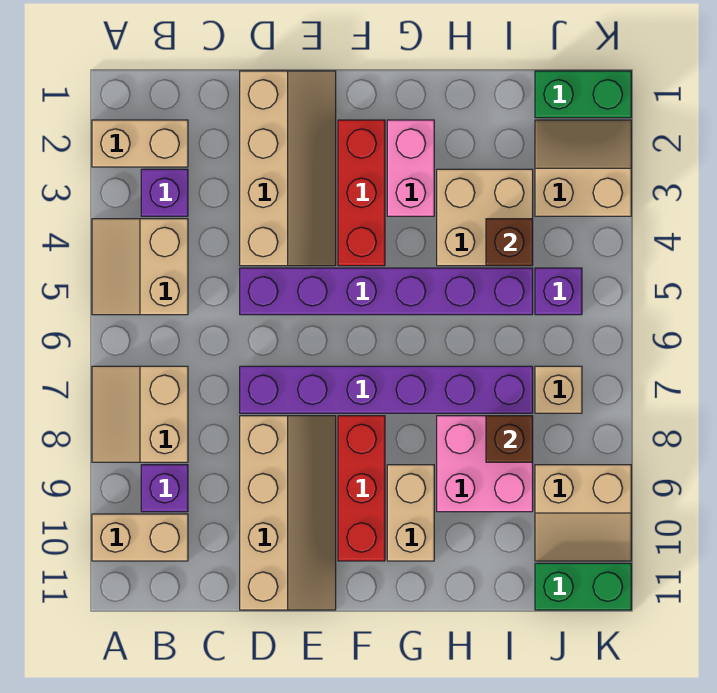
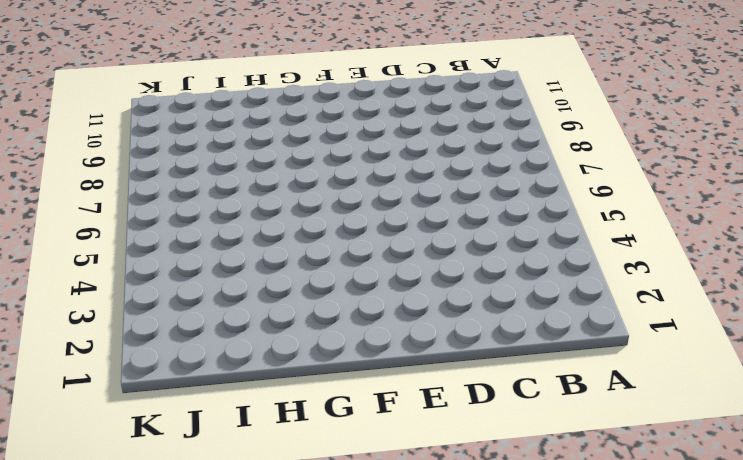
none -> tan brick A2:B2 level 1
none -> tan slope A4:B5 level 1 top B
none -> tan slope A7:B8 level 1 top B

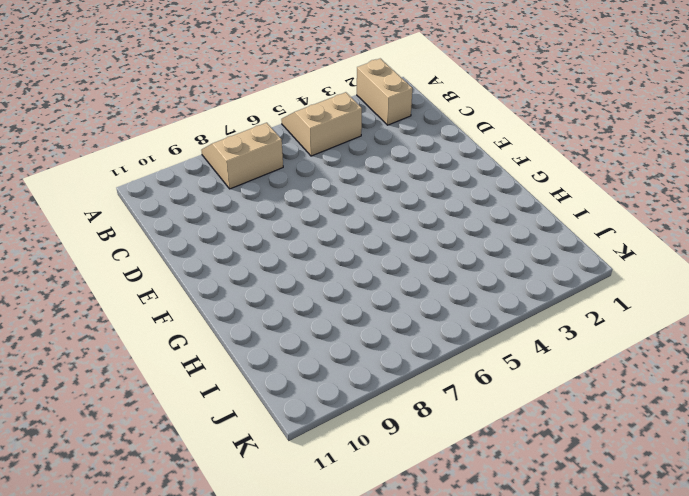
none -> tan brick A10:B10 level 1
none -> purple brick B3 level 1
none -> purple brick B9 level 1

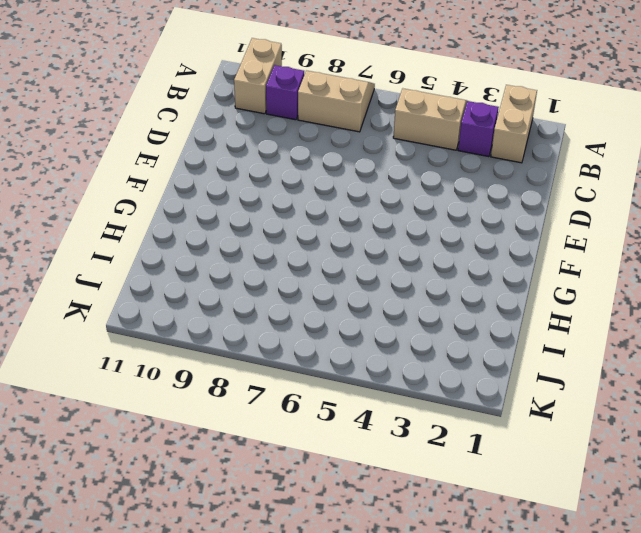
none -> tan slope D1:E4 level 1 top D
none -> purple brick D5:I5 level 1
none -> purple brick D7:I7 level 1

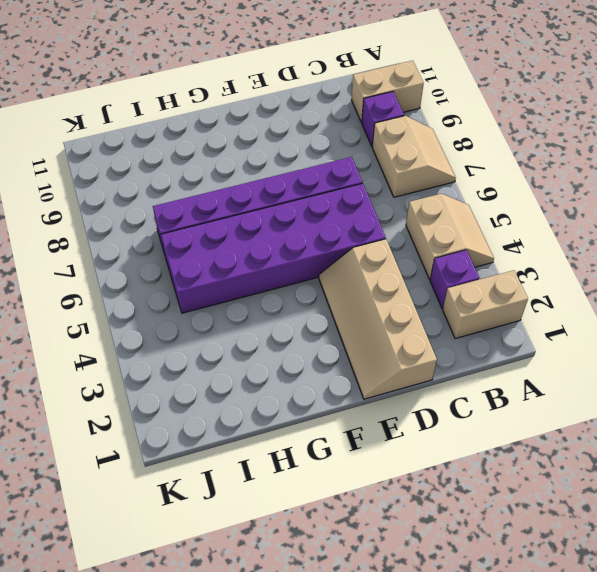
purple brick D5:I6 level 1 -> purple brick D5:I5 level 1
none -> tan slope D8:E11 level 1 top D
none -> red brick F2:F4 level 1
none -> red brick F8:F10 level 1

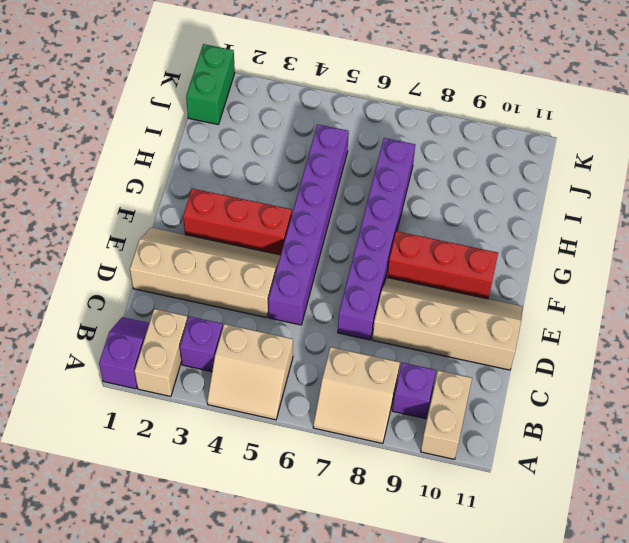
purple slope A1:B1 level 1 top A -> none
none -> pink brick G2:G3 level 1
none -> tan brick G9:G10 level 1
none -> tan brick H3:I4 level 1

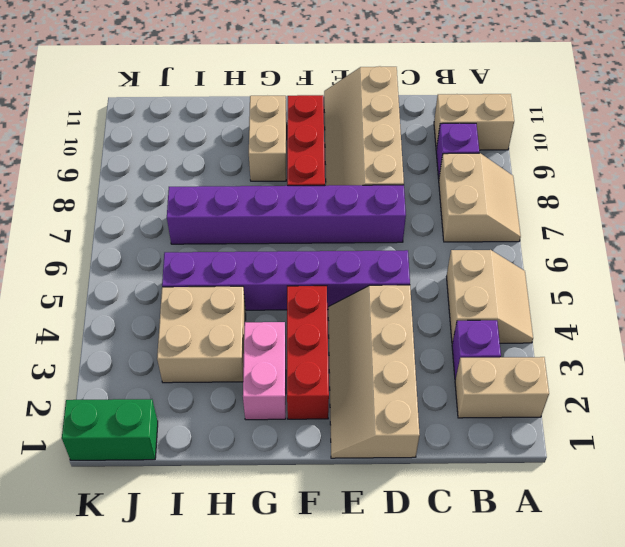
none -> pink brick H8:I9 level 1
none -> tan slope J2:K3 level 1 top 3
none -> purple brick J5 level 1

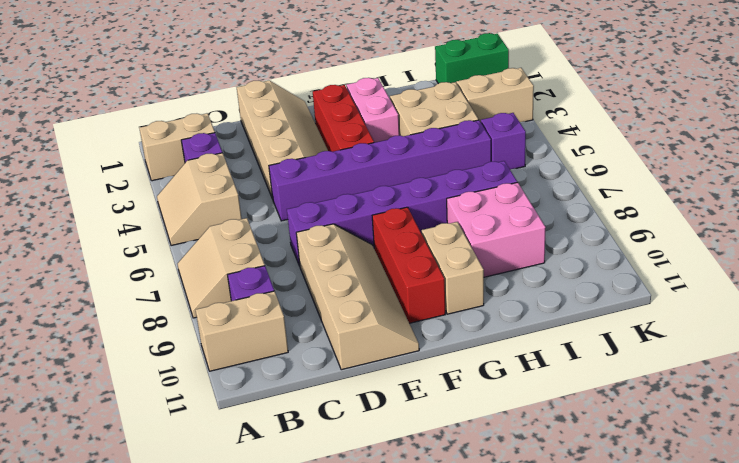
none -> tan brick J7 level 1
none -> tan slope J9:K10 level 1 top 9
none -> green brick J11:K11 level 1

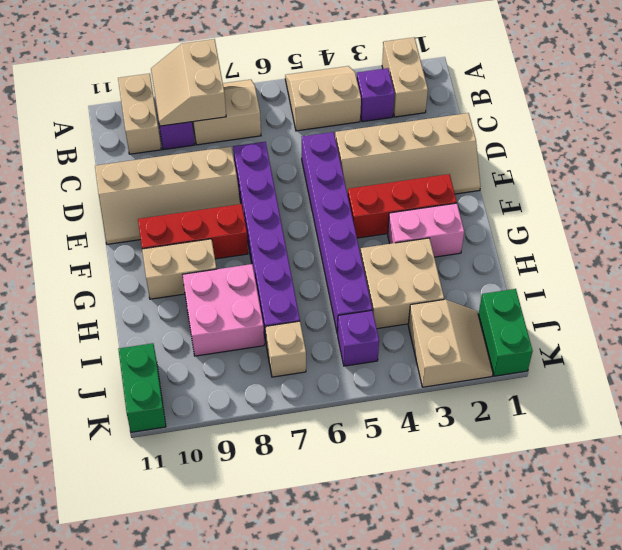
tan slope A8:B9 level 2 top 8 -> tan slope J9:K10 level 1 top 9
none -> brown brick I4 level 2
none -> brown brick I8 level 2

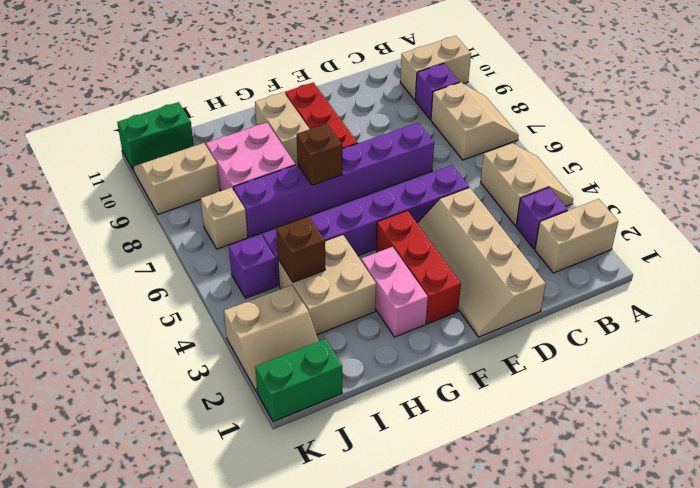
brown brick G7 level 2 -> brown brick I8 level 2
none -> tan slope D8:E11 level 1 top D

